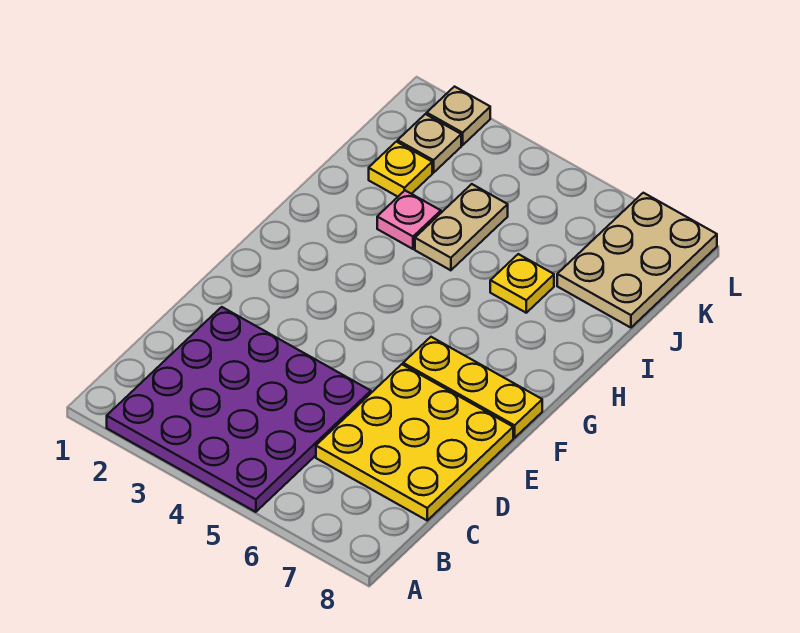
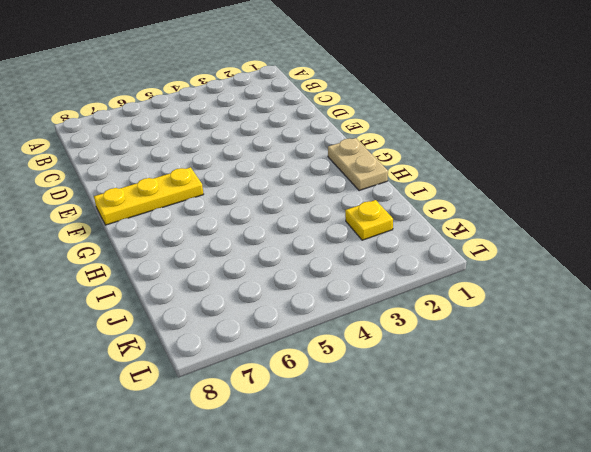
tan plate G1:H1 level 1 -> tan plate I4:J4 level 1
none -> purple plate A2:D5 level 1
none -> yellow plate C6:E8 level 1

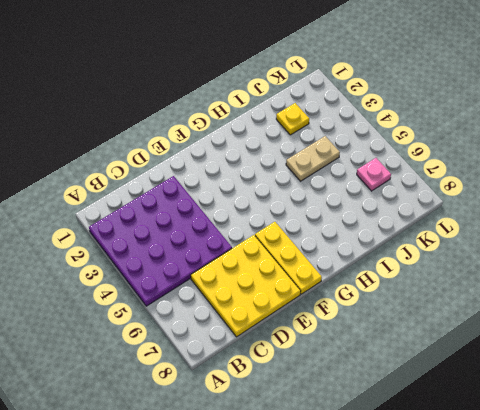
pink plate K6 level 1 -> pink plate I3 level 1
none -> yellow plate I6 level 1
none -> tan plate J7:L8 level 1

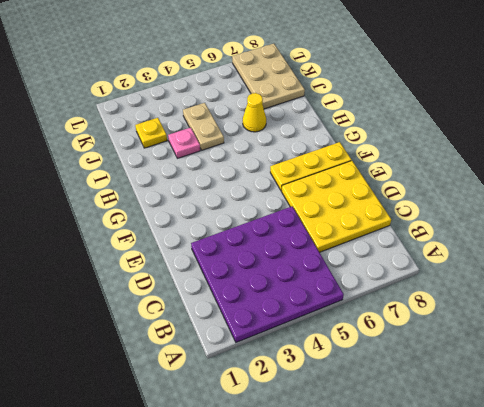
yellow cone I6 level 1 -> yellow plate I6 level 1
none -> tan plate K2 level 1
none -> tan plate L2 level 1

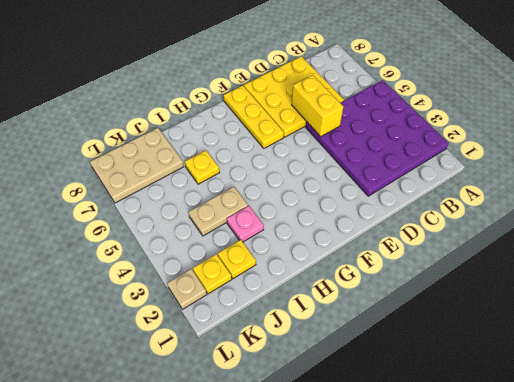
yellow brick D5:D6 level 2 -> none
yellow plate K2 level 1 -> tan plate K2 level 1

